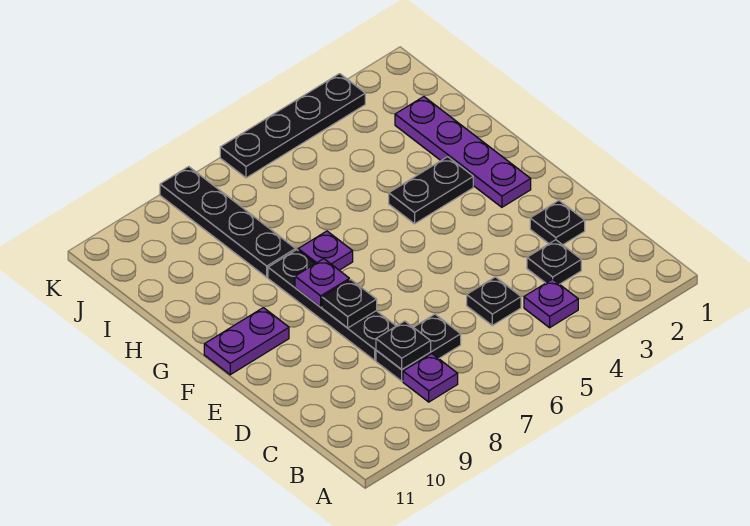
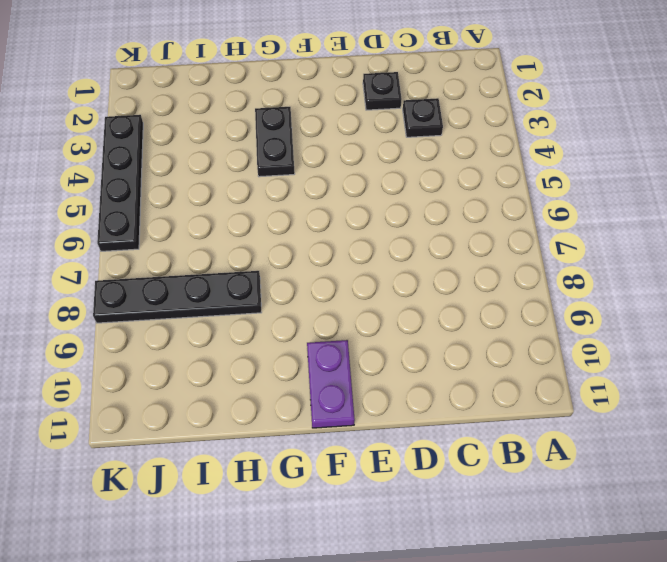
none -> purple plate B4 level 1
none -> purple plate B8 level 1
none -> black plate C5 level 1

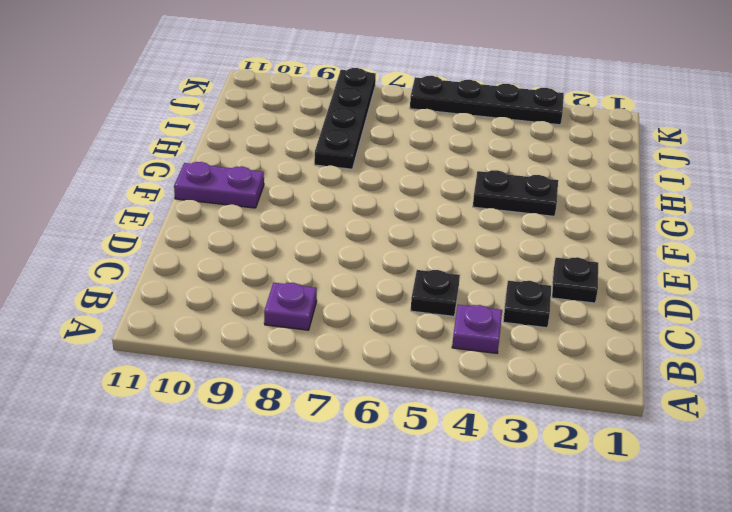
none -> black plate C7:C8 level 1
none -> black plate D8:G8 level 1
none -> purple plate F2:I2 level 1

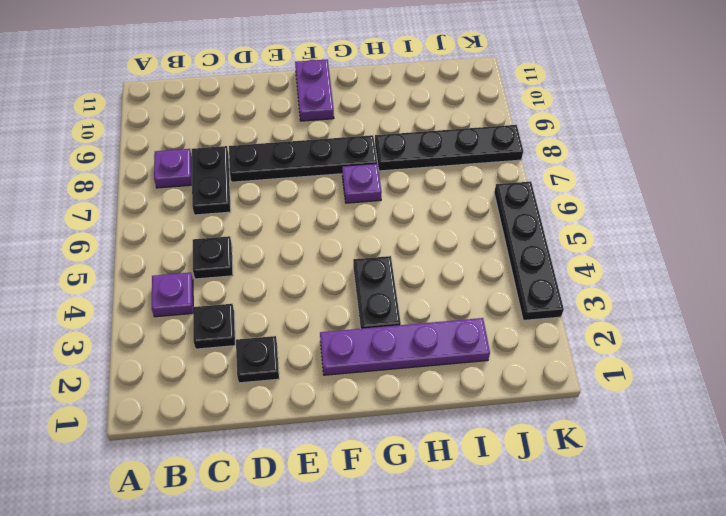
none -> black plate C8 level 2
none -> black plate E8 level 2
none -> purple plate F8 level 2

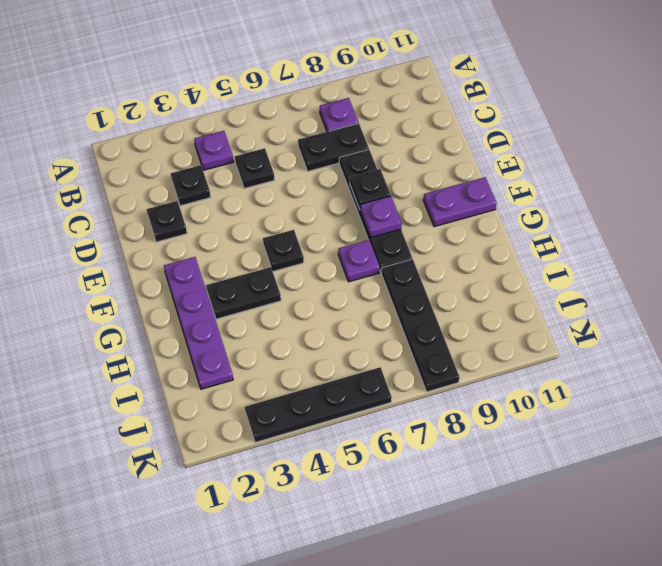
black plate F5 level 1 -> black plate C8 level 2

